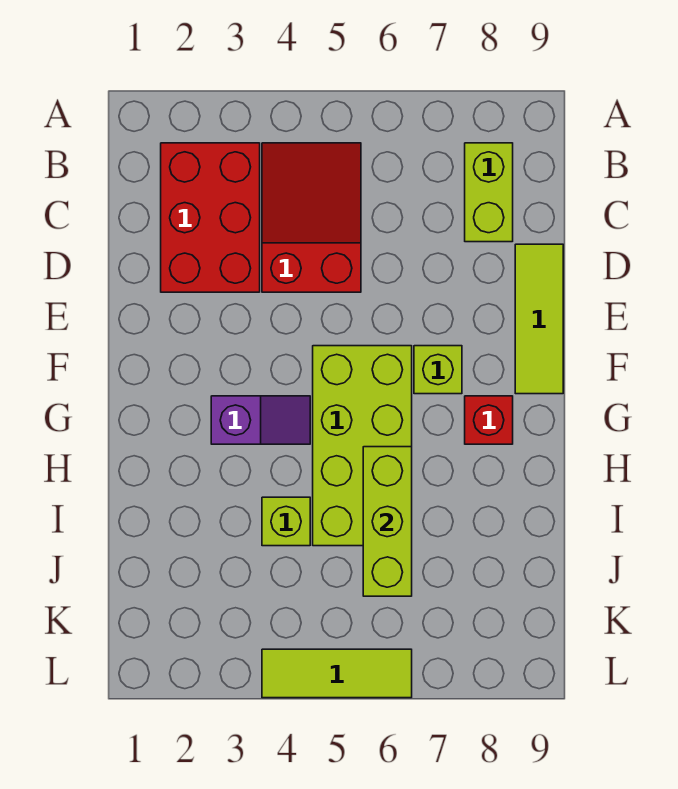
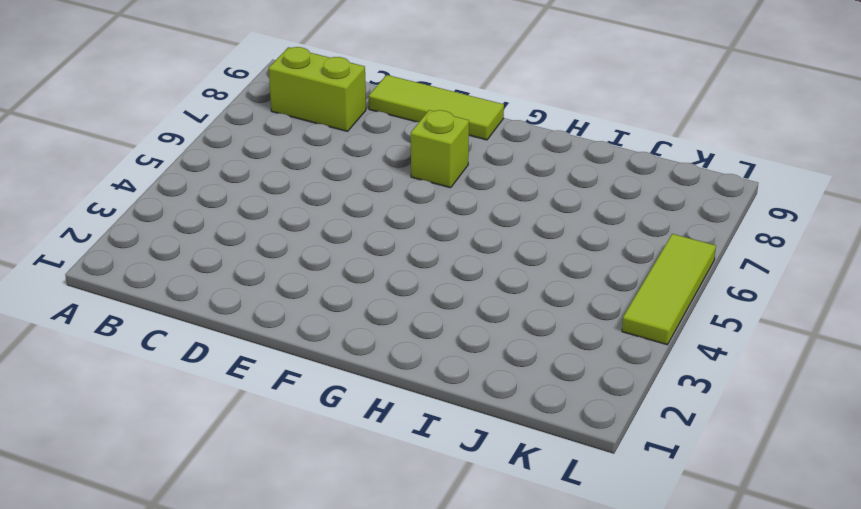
none -> red brick B2:D3 level 1
none -> red slope B4:D5 level 1 top D

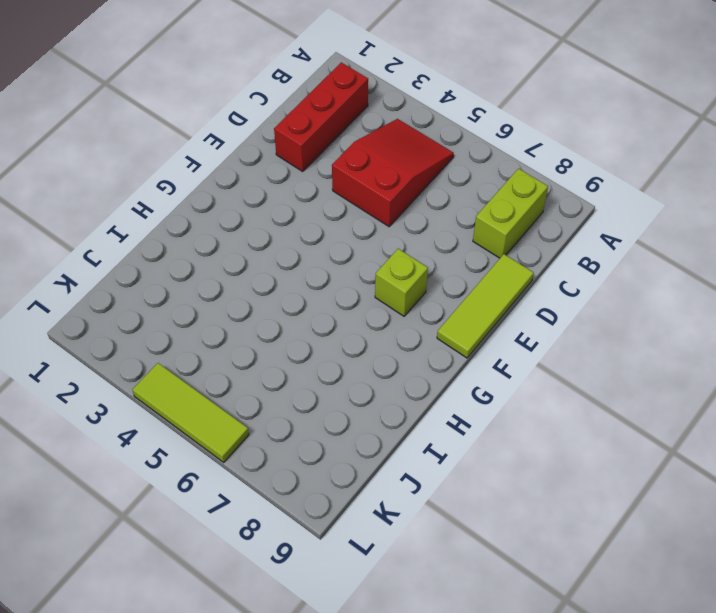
red brick B2:D2 level 1 -> red brick B2:D3 level 1
none -> lime brick F5:I6 level 1
none -> purple slope G3:G4 level 1 top 3

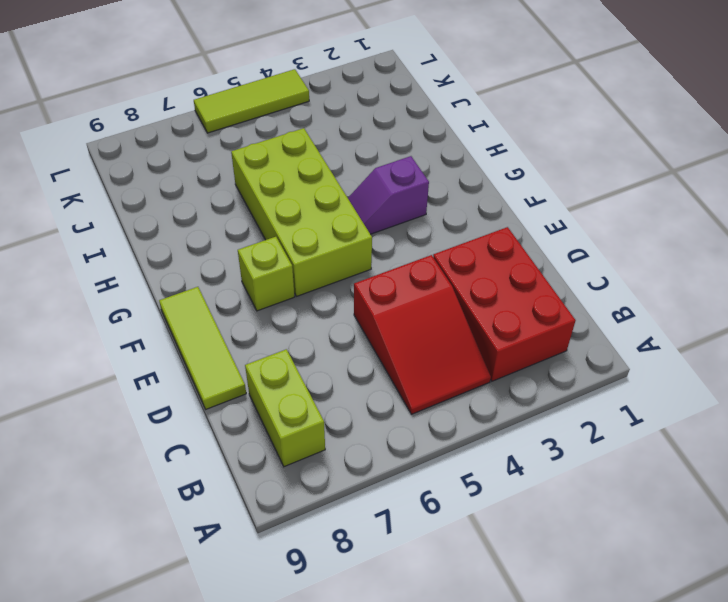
none -> red brick G8 level 1
none -> lime brick I4 level 1

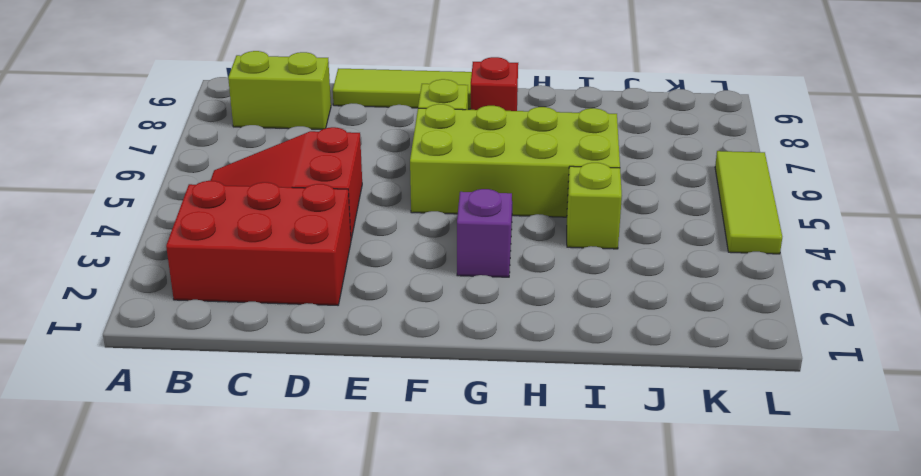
none -> lime brick H6:J6 level 2

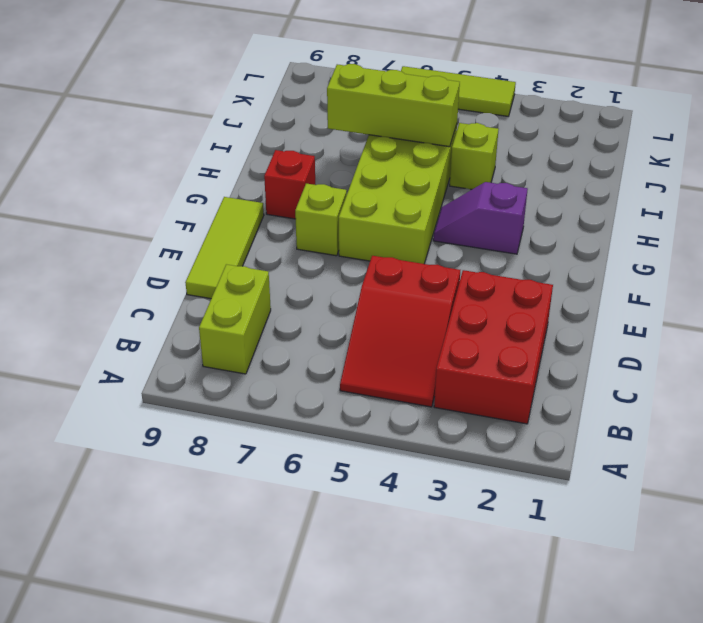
lime brick I5:I7 level 2 -> lime brick H6:J6 level 2

